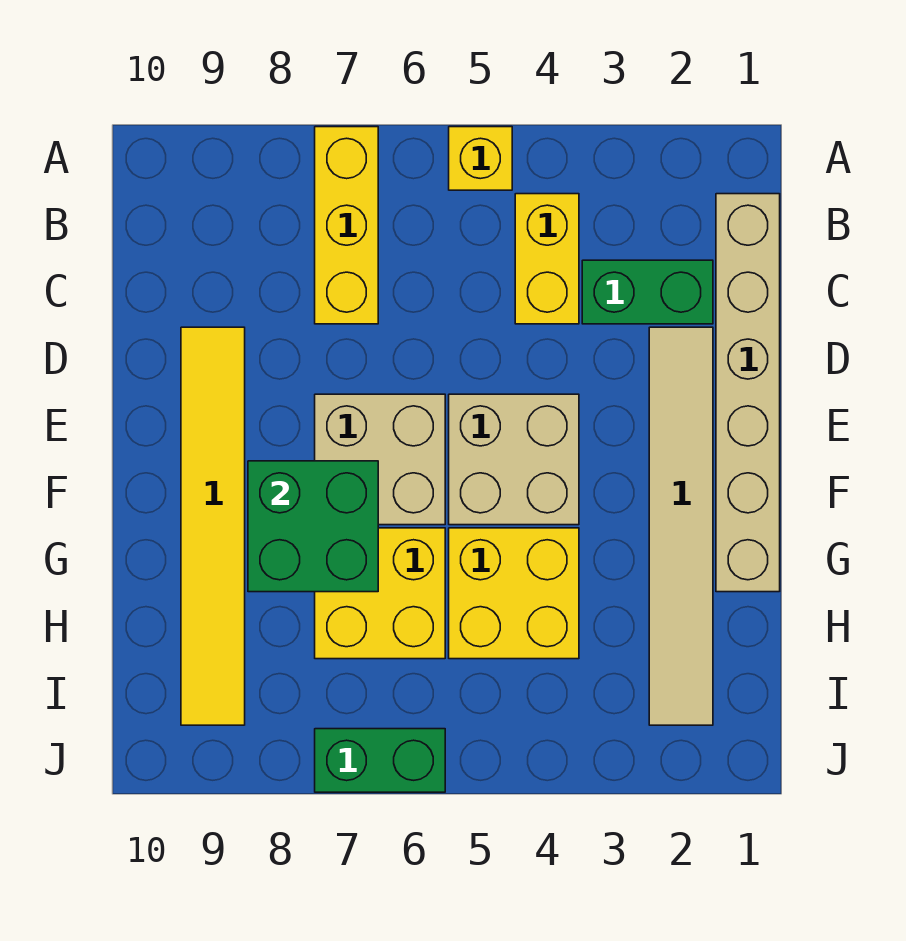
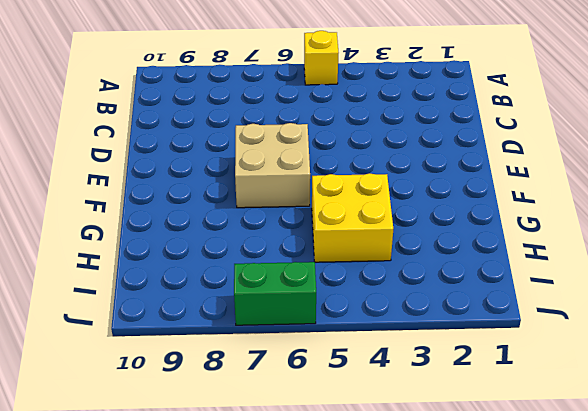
none -> yellow brick A7:C7 level 1
none -> tan brick B1:G1 level 1
none -> yellow brick B4:C4 level 1

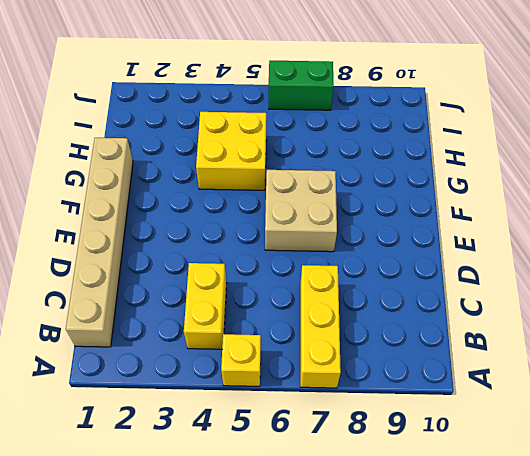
none -> green brick C2:C3 level 1
none -> tan tile D2:I2 level 1
none -> yellow tile D9:I9 level 1

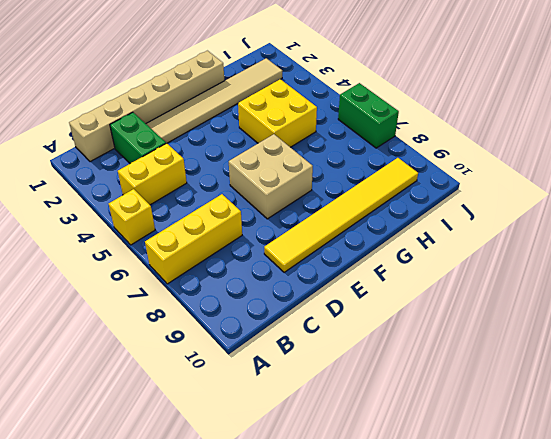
none -> tan brick E4:F5 level 1
none -> yellow brick G6:H7 level 1
none -> green brick F7:G8 level 2

